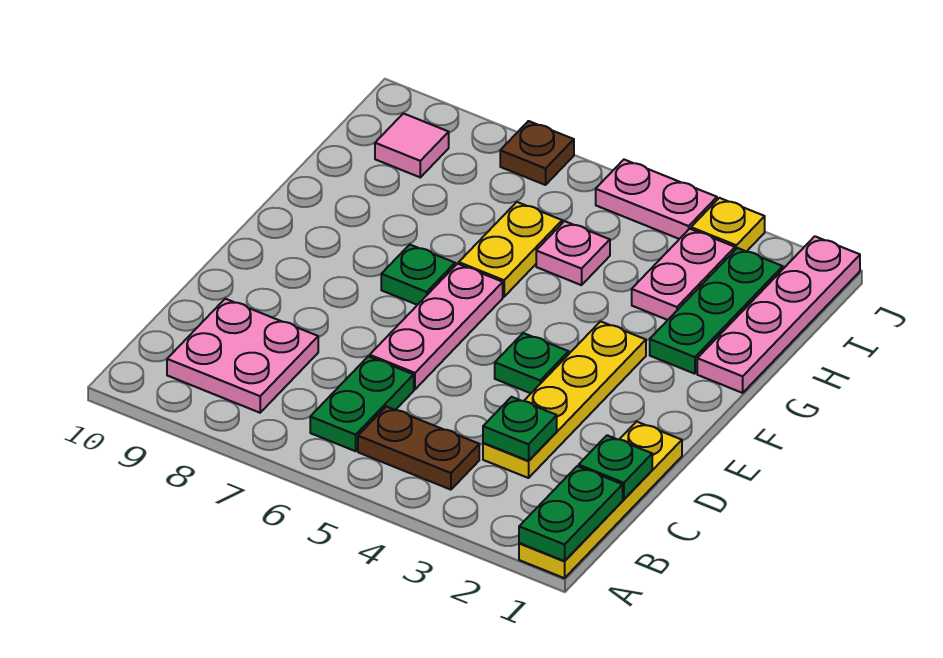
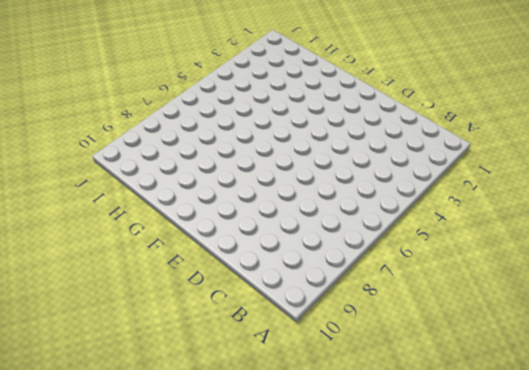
none -> yellow plate A1:D1 level 1
none -> brown plate B4:B5 level 1
none -> green plate B6:C6 level 1

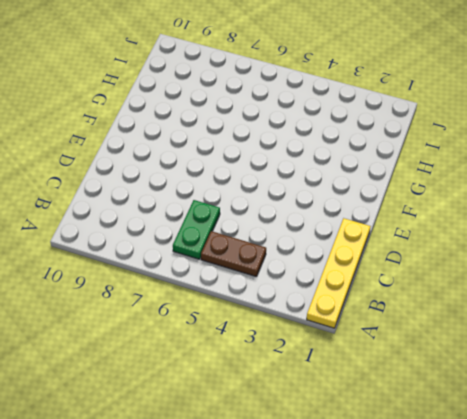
none -> pink plate B8:C9 level 1
none -> yellow plate C3:F3 level 1
none -> pink plate D6:F6 level 1

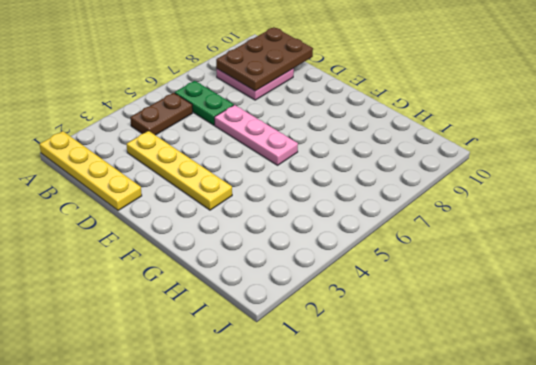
brown plate B8:C10 level 2 -> none
none -> green plate E4 level 1
none -> green plate F7 level 1
none -> pink plate G1:J1 level 1

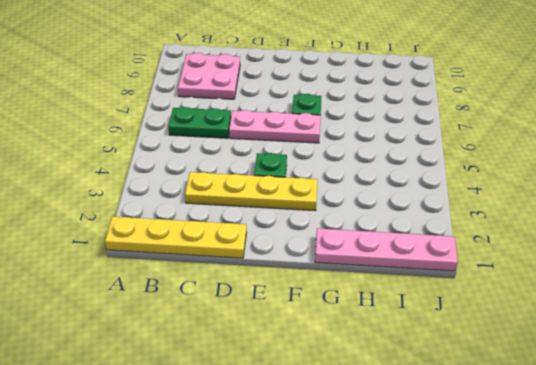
none -> brown plate B4:B5 level 1
none -> green plate G2:I2 level 1
none -> yellow plate G6:H6 level 1

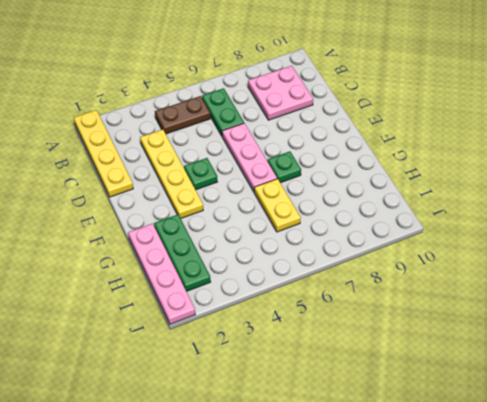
none -> pink plate H3:I3 level 1
none -> pink plate H5 level 1
none -> pink tile I9 level 1

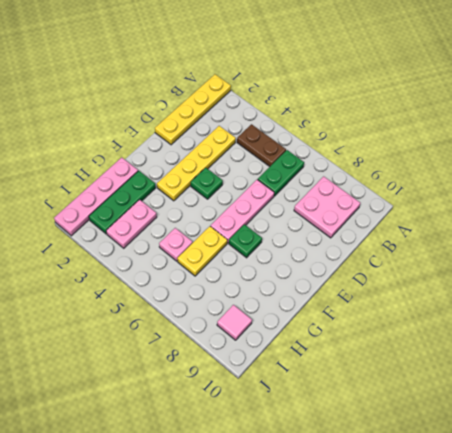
none -> yellow plate J3 level 1
none -> pink plate J4:J5 level 1
none -> brown plate J7 level 1

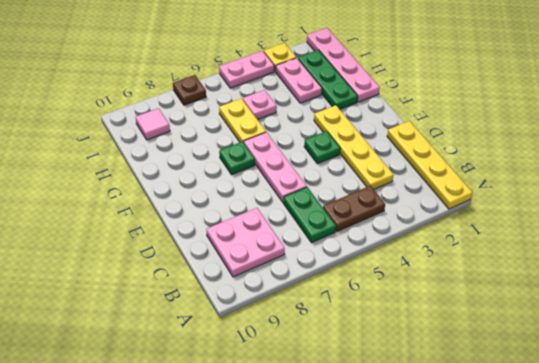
none -> green plate A1:B1 level 2
none -> green plate C1 level 2
none -> green plate C3 level 2

